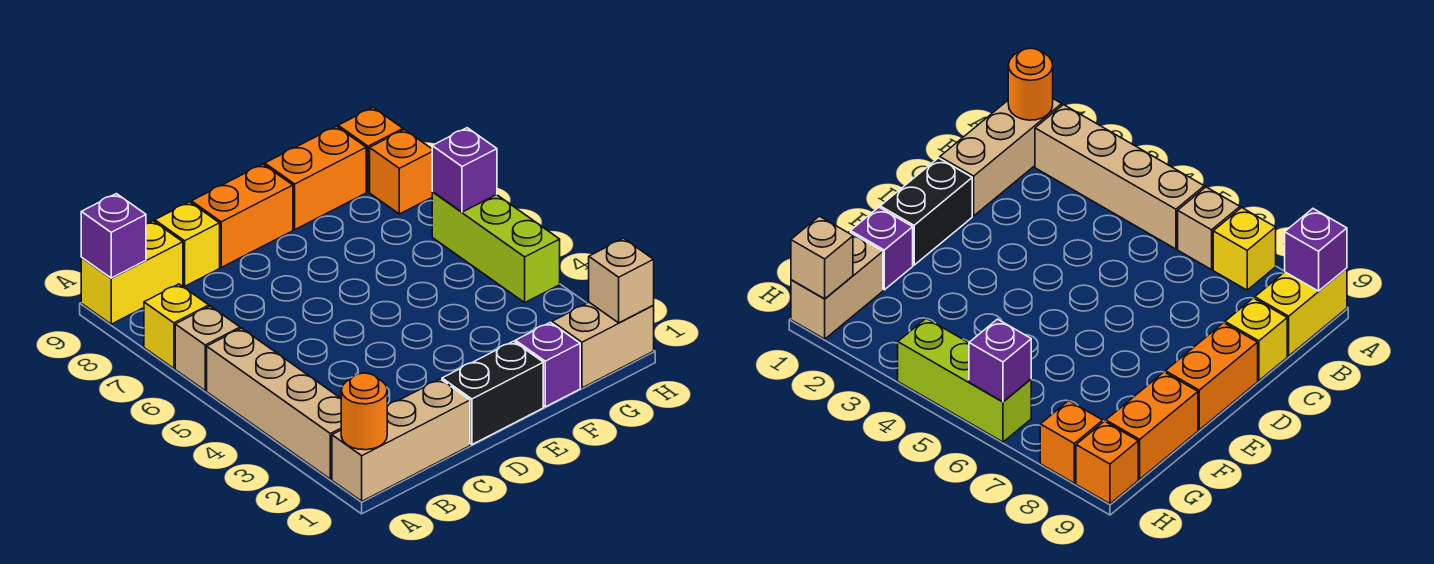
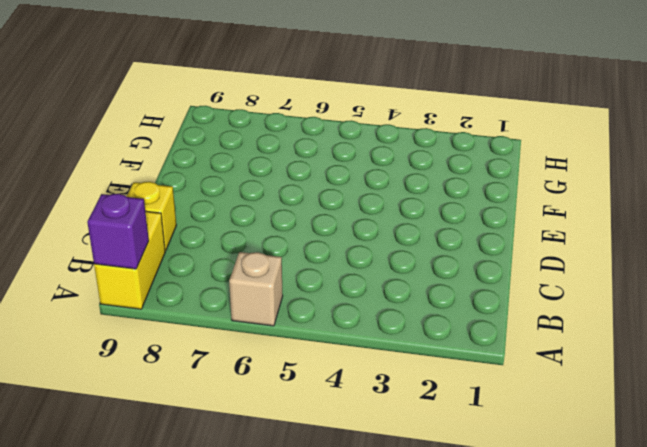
none -> tan brick A1:C1 level 1
none -> tan brick A2:A5 level 1
none -> yellow brick A7 level 1

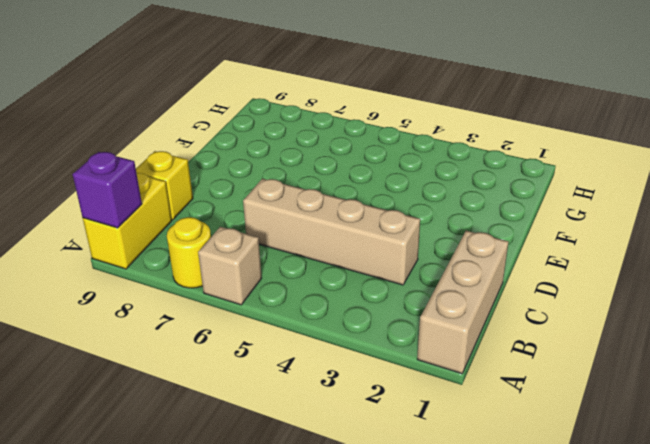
yellow round brick A7 level 1 -> yellow brick A7 level 1
tan brick C3:C6 level 1 -> tan brick A2:A5 level 1
none -> black brick D1:E1 level 1
none -> orange brick D9:E9 level 1
none -> purple brick F1 level 1

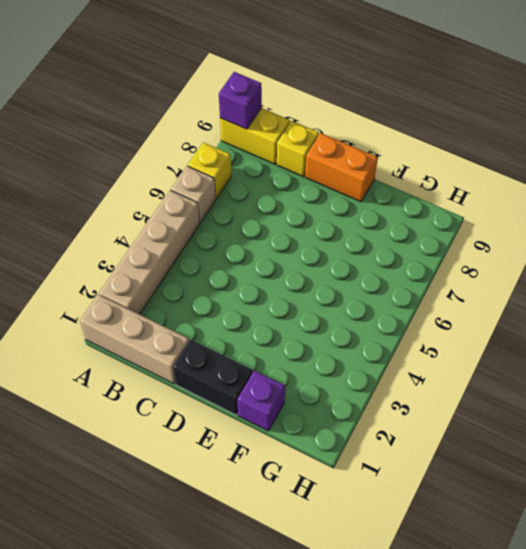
none -> orange brick F9:G9 level 1
none -> tan brick G1:H1 level 1
none -> lime brick H4:H6 level 1

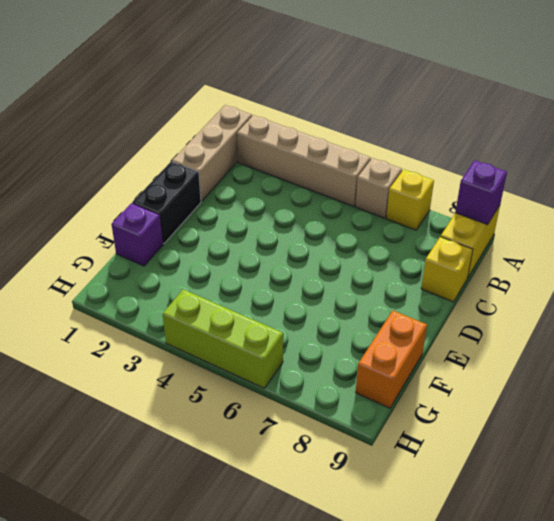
none -> orange brick D9:E9 level 1
none -> tan brick G1:H1 level 1
none -> orange brick H8 level 1

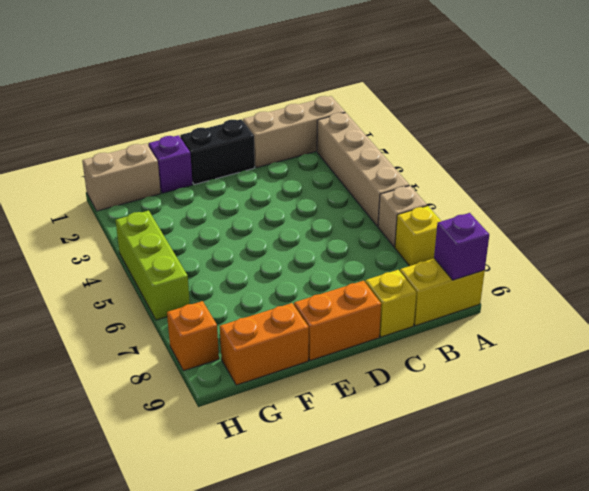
none -> orange brick H9 level 1
none -> orange round brick A1 level 2
none -> tan brick H1 level 2

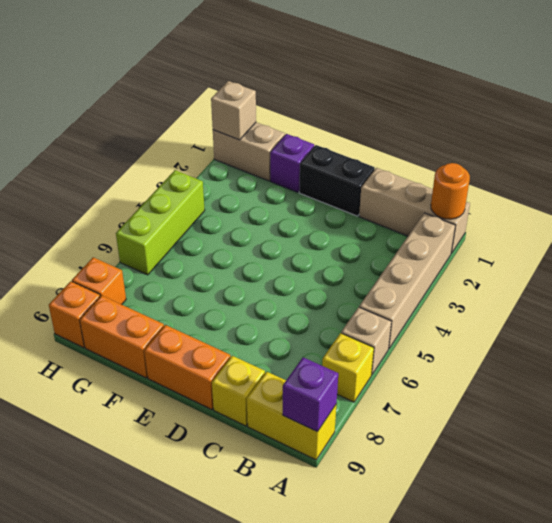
none -> purple brick H6 level 2

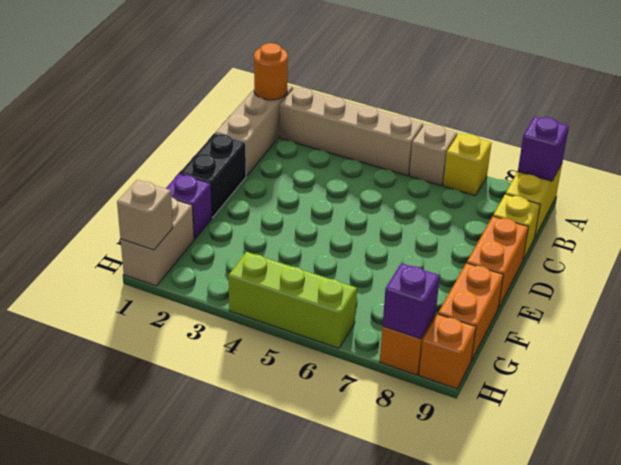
purple brick H8 level 2 -> purple brick H6 level 2

